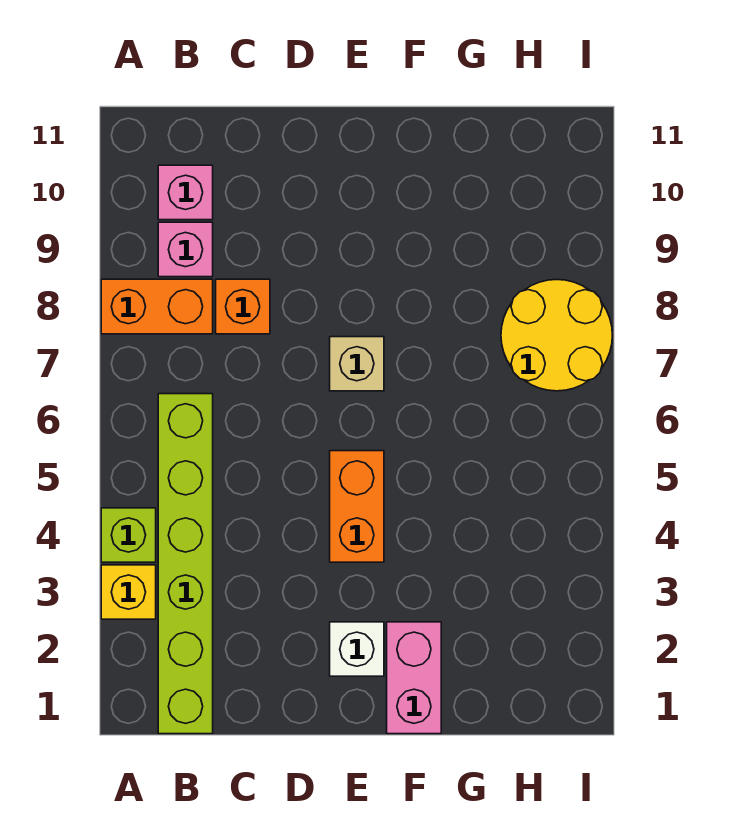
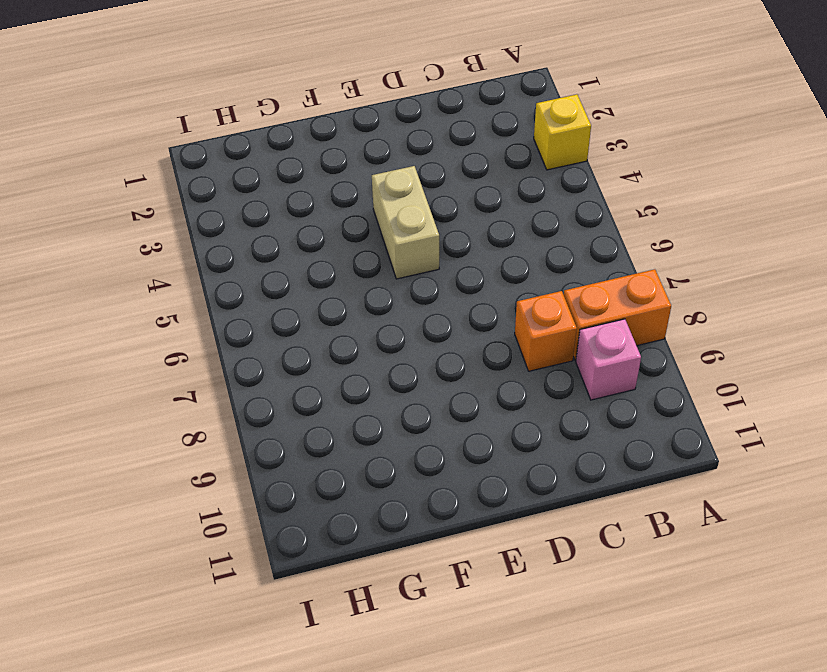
tan brick E4:E5 level 1 -> orange brick E4:E5 level 1
none -> lime brick A4 level 1
none -> lime brick B1:B6 level 1
none -> pink brick B10 level 1

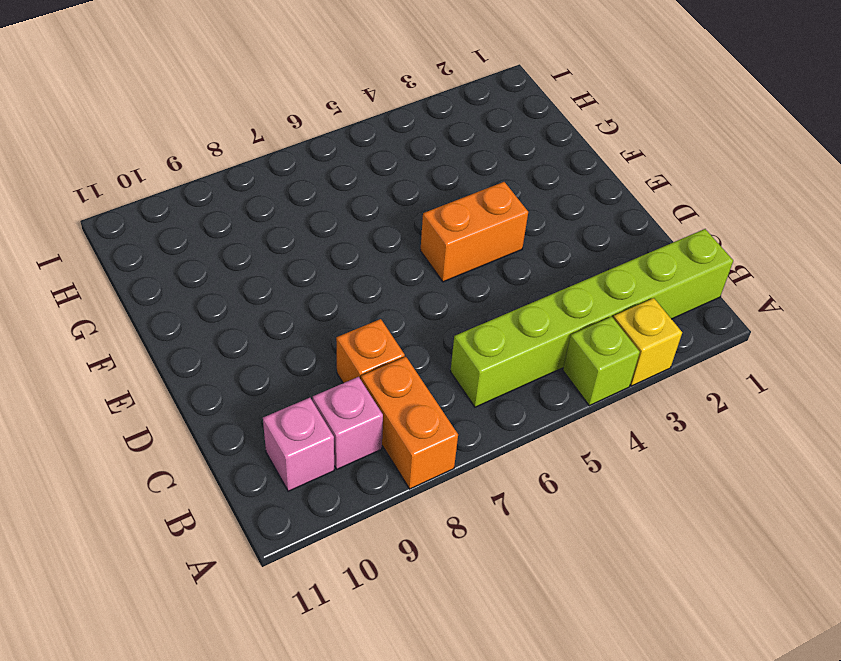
none -> white brick E2 level 1
none -> tan brick E7 level 1
none -> pink brick F1:F2 level 1

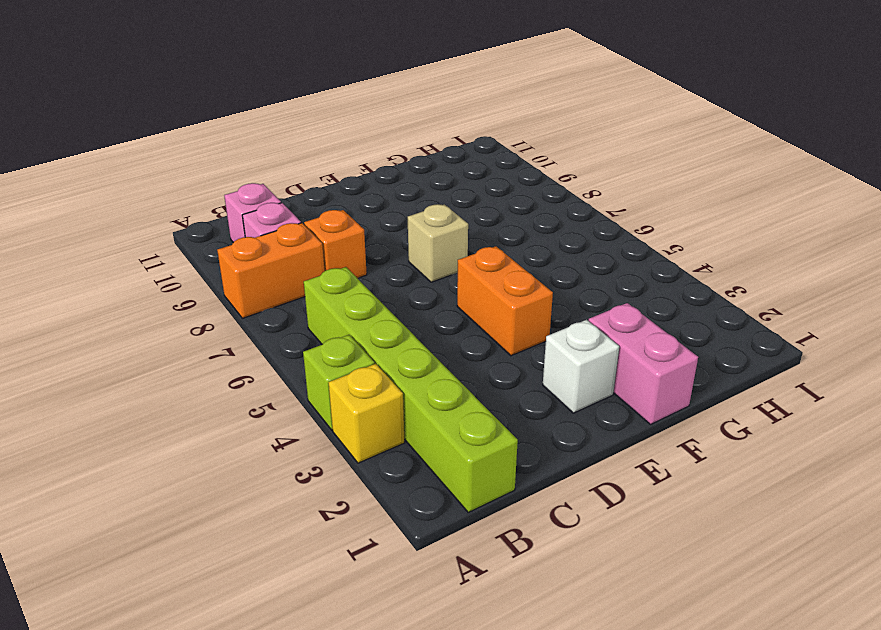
none -> yellow round brick H7:I8 level 1

